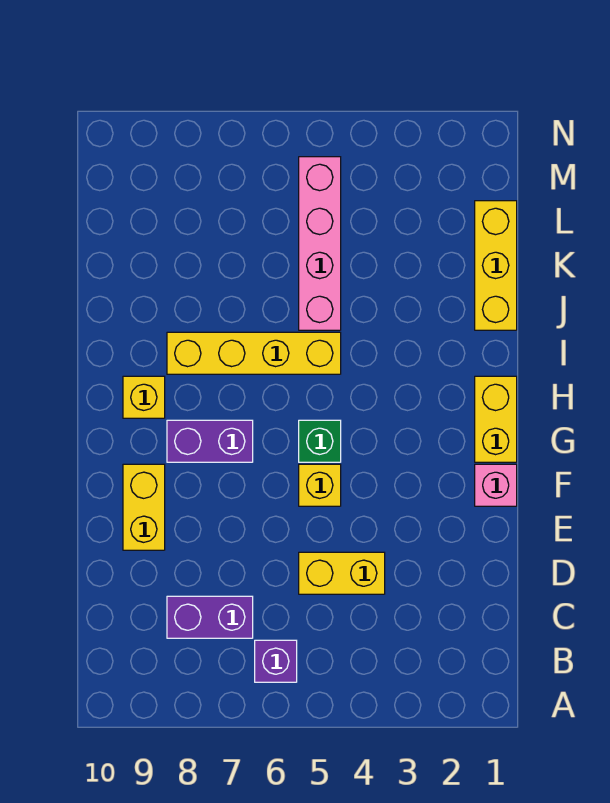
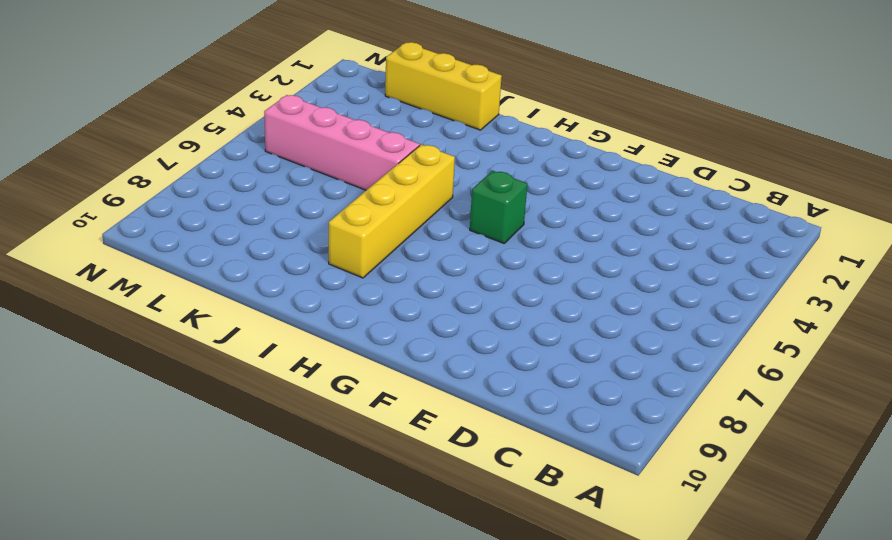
none -> purple brick B6 level 1
none -> purple brick C7:C8 level 1
none -> yellow brick D4:D5 level 1

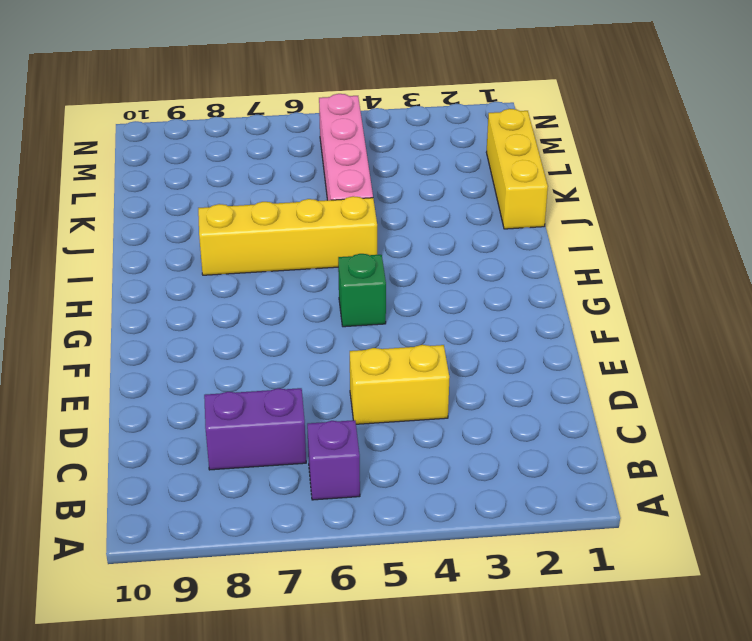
none -> yellow brick E9:F9 level 1
none -> pink brick F1 level 1
none -> yellow brick F5 level 1

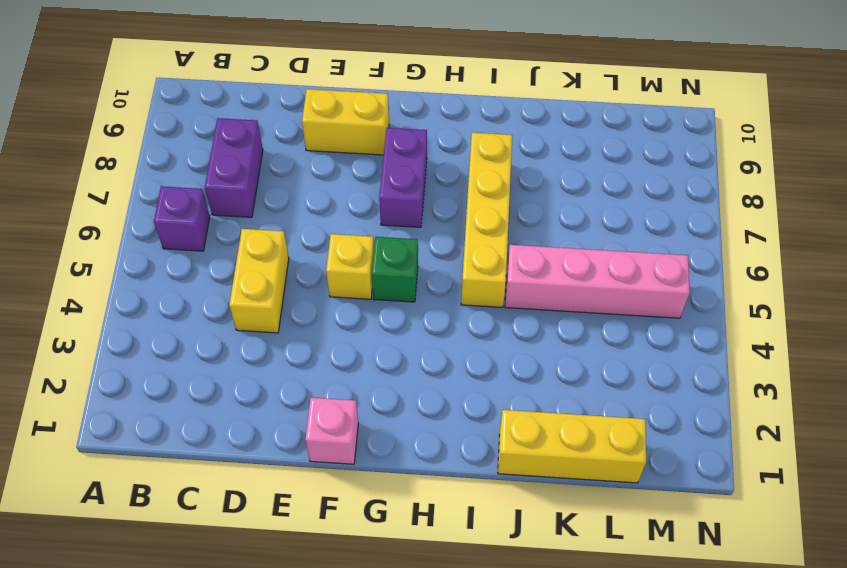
none -> yellow brick G1:H1 level 1
none -> yellow brick H9 level 1

